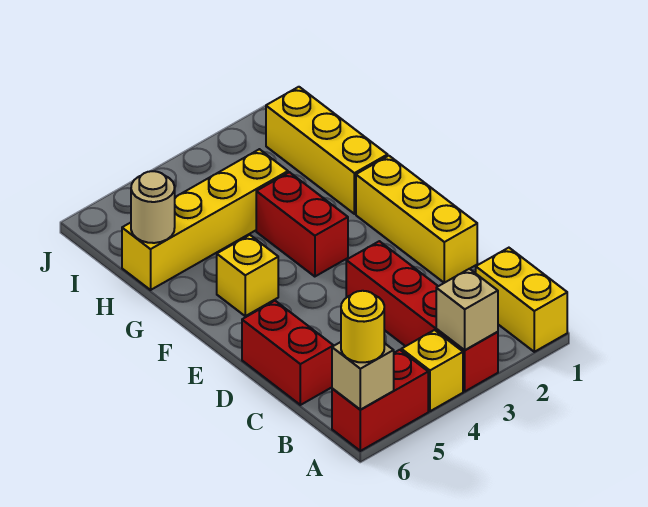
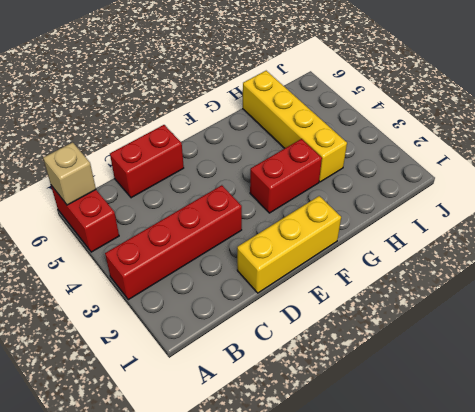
none -> yellow brick A1:B1 level 1
none -> yellow brick A4 level 1
none -> yellow brick F5 level 1

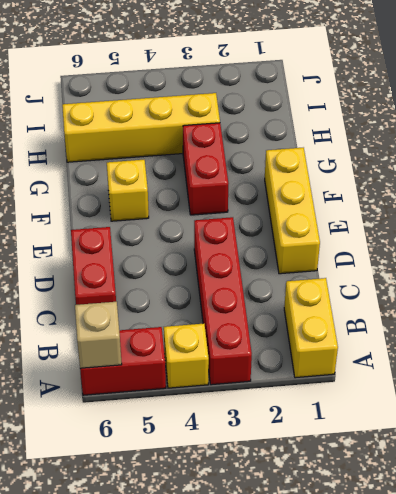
none -> yellow brick G1:I1 level 1
none -> tan brick A3 level 2
none -> tan round brick H6 level 2

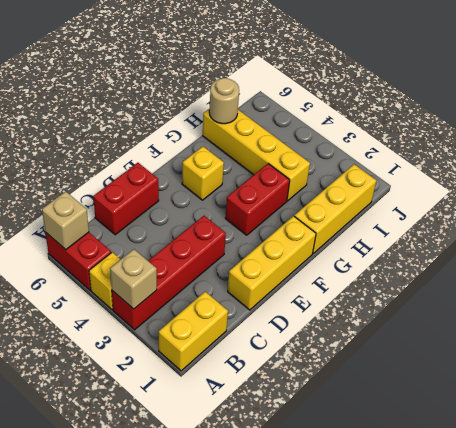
none -> yellow round brick A6 level 3

